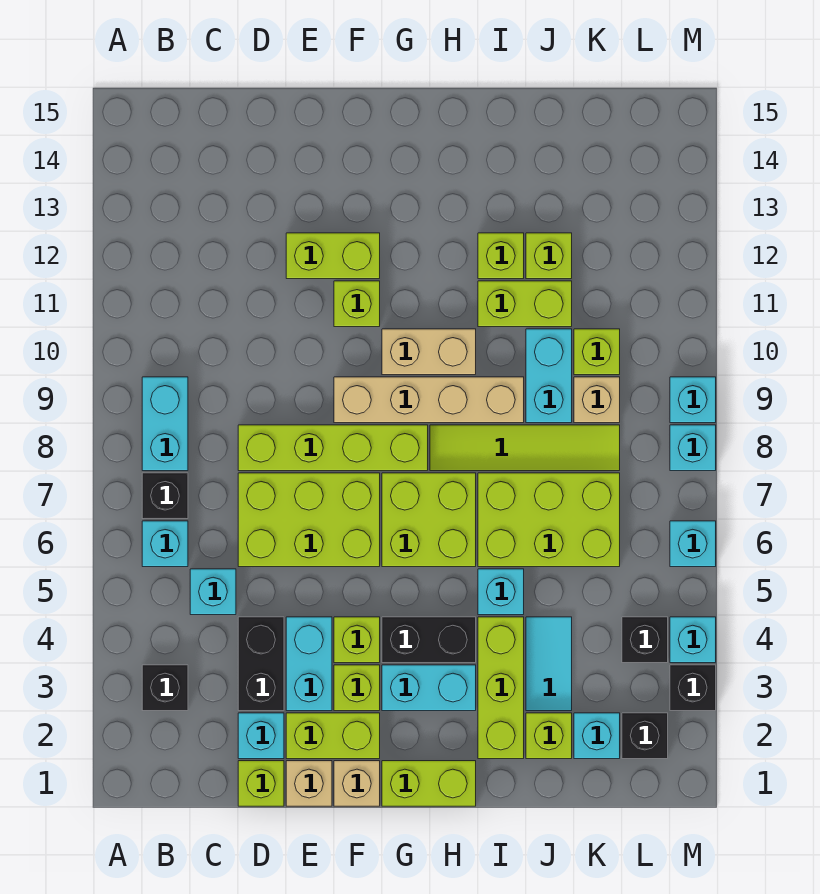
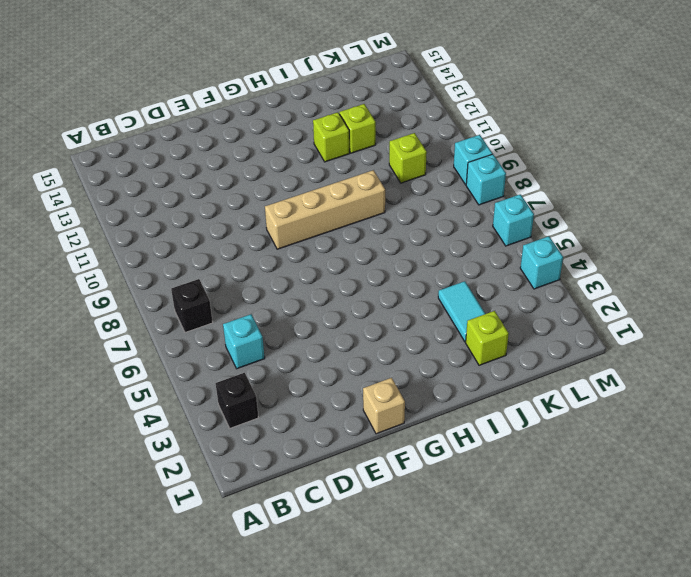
none -> cyan brick B6 level 1
none -> cyan brick B8:B9 level 1
none -> lime brick D1 level 1
none -> cyan brick D2 level 1

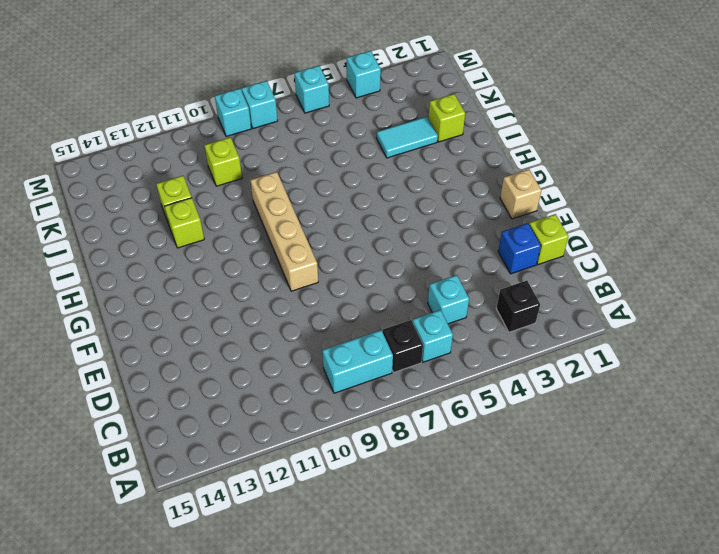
blue brick D2 level 1 -> cyan brick D2 level 1
none -> black brick D3:D4 level 1
none -> lime brick D6:F7 level 1
none -> lime brick D8:G8 level 1
none -> tan brick E1 level 1

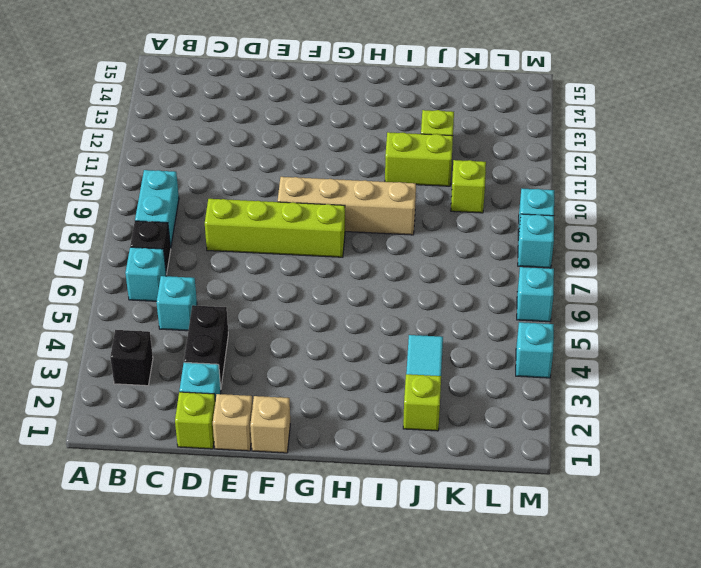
none -> lime brick D6:F7 level 1
none -> lime brick E2:F2 level 1
none -> cyan brick E3:E4 level 1
none -> lime brick E12:F12 level 1

